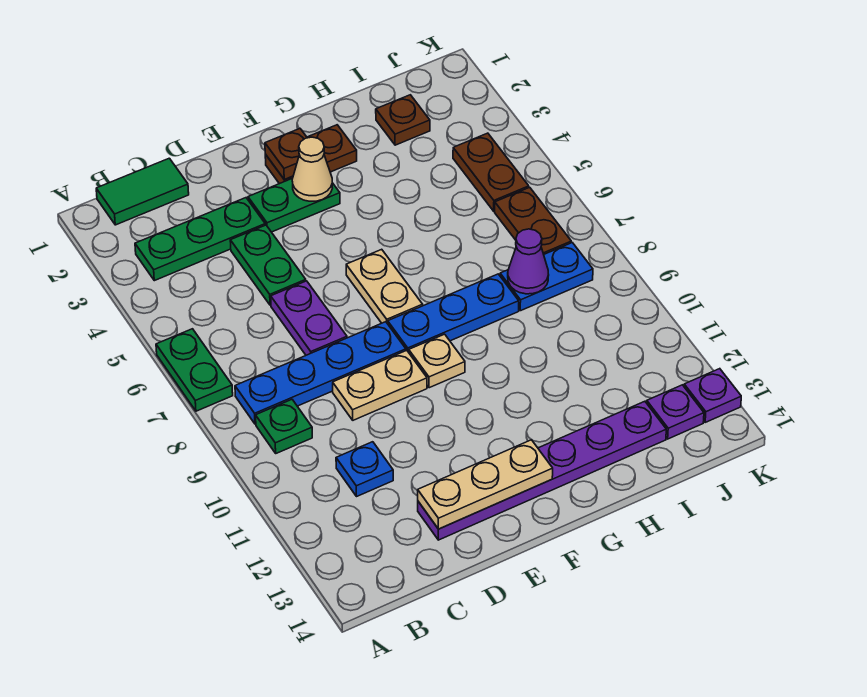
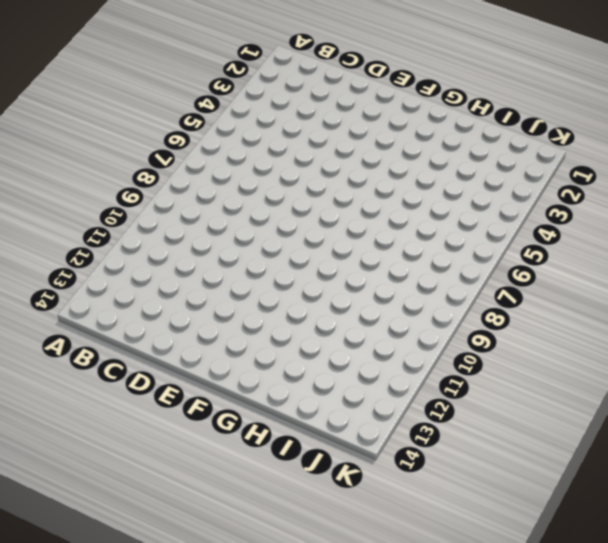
none -> green plate A6:A7 level 1
none -> green tile B1:C1 level 1
none -> green plate B3:D3 level 1

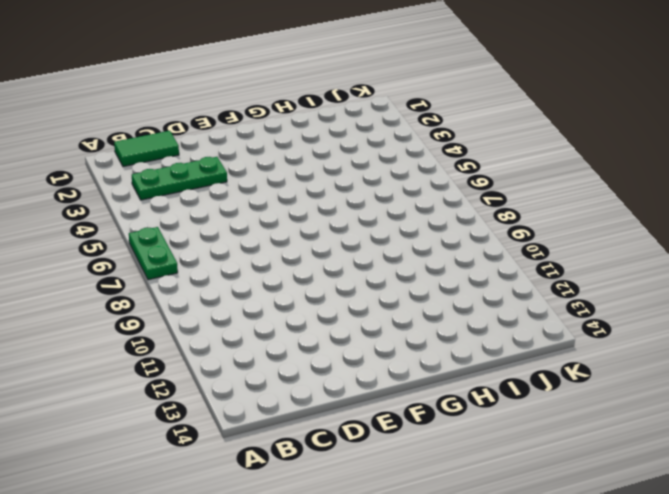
none -> blue plate B8:E8 level 1
none -> green plate B9 level 1
none -> blue plate C11 level 1

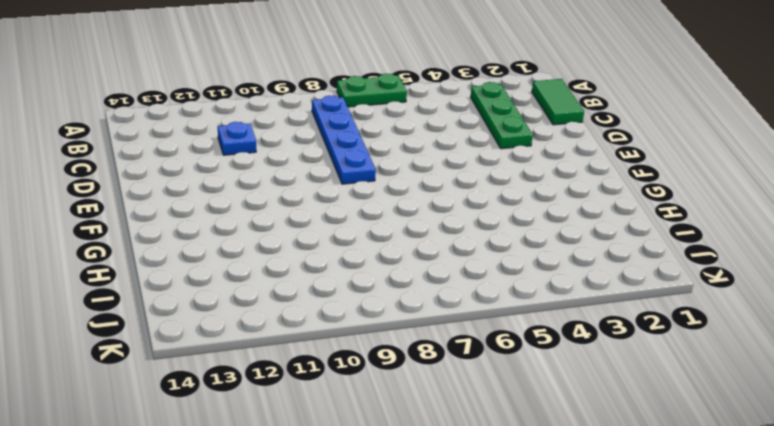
none -> green plate B9 level 1
none -> green plate D4:D5 level 1
none -> purple plate D6:D7 level 1

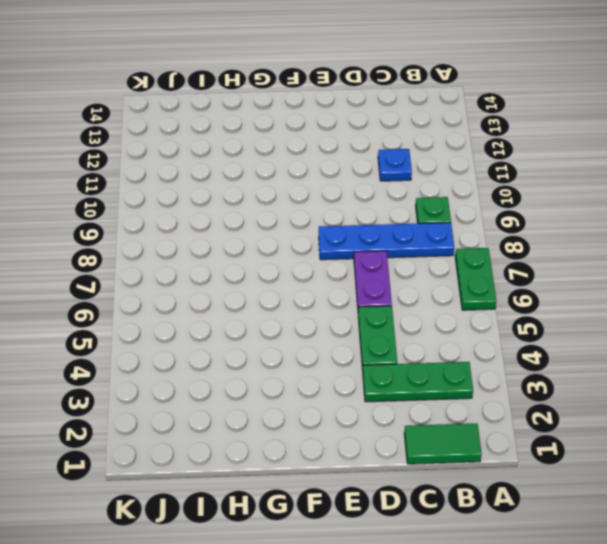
none -> tan plate D9:E9 level 1
none -> purple plate D13:I13 level 1
none -> green plate E3:F3 level 1

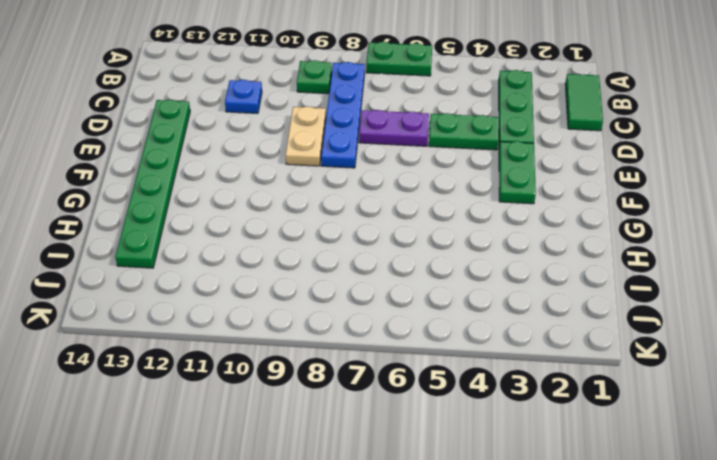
green plate D13:I13 level 1 -> purple plate D13:I13 level 1
none -> brown plate F2:G2 level 1
none -> tan plate F6:F7 level 1
none -> blue plate F8:H8 level 1

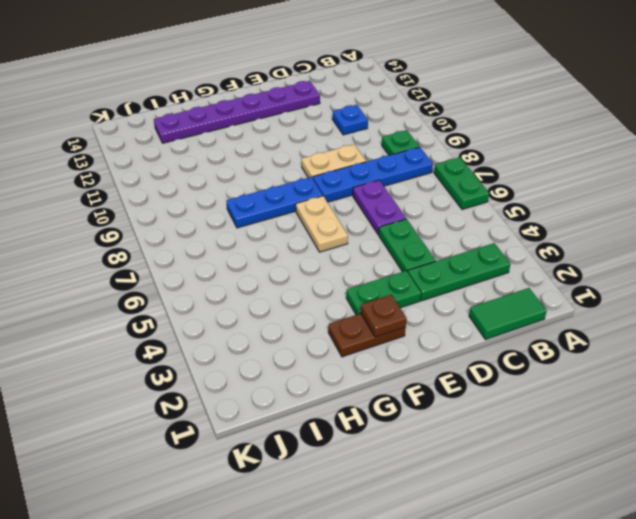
none -> tan plate F9 level 1
none -> brown plate I2 level 1
none -> blue plate I8:J8 level 1

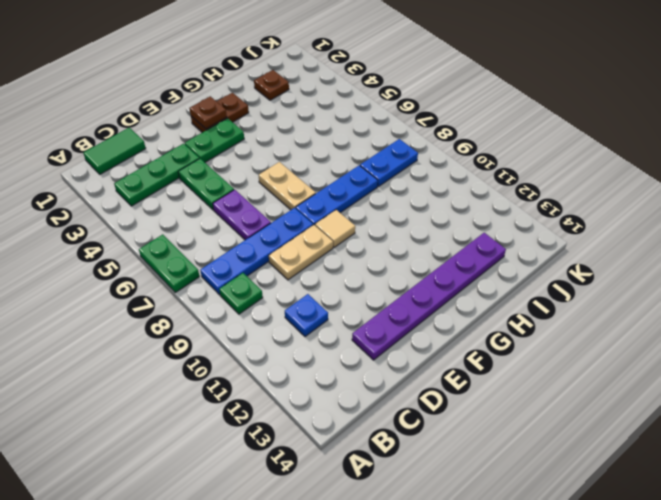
tan tile F9 level 1 -> tan plate F9 level 1
none -> brown plate J4:J5 level 1
none -> brown plate J6:J7 level 1
none -> purple plate J13 level 1

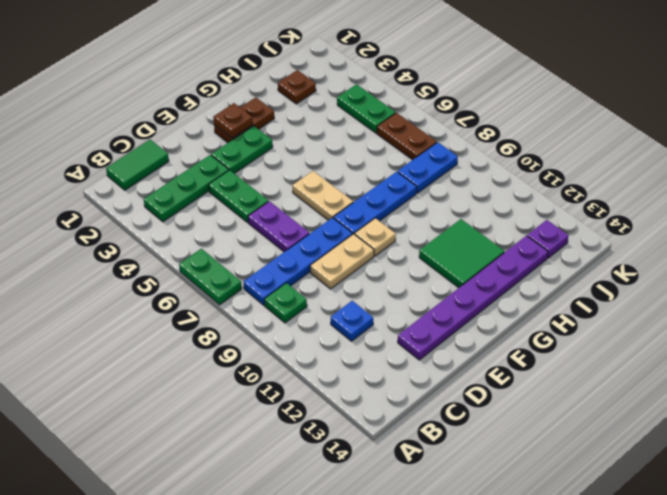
green tile G11:H12 level 1 -> none
green plate J4:J5 level 1 -> brown plate J4:J5 level 1
none -> purple plate K13 level 1
none -> tan plate D13:F13 level 2
none -> tan cone F3 level 2

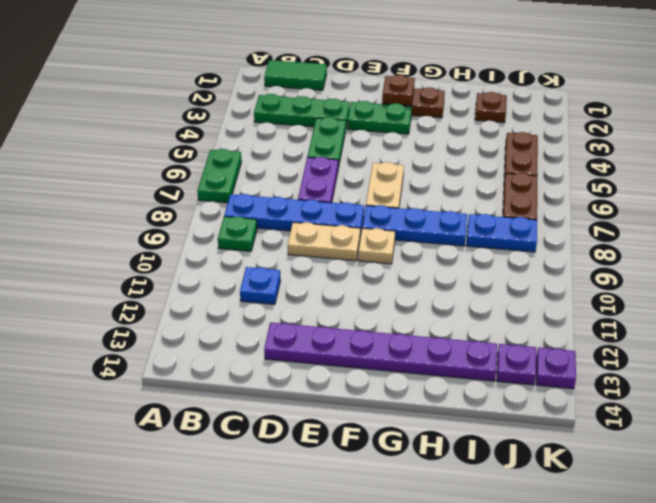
none -> tan plate D13:F13 level 2
none -> tan cone F3 level 2
none -> purple cone I8 level 2

